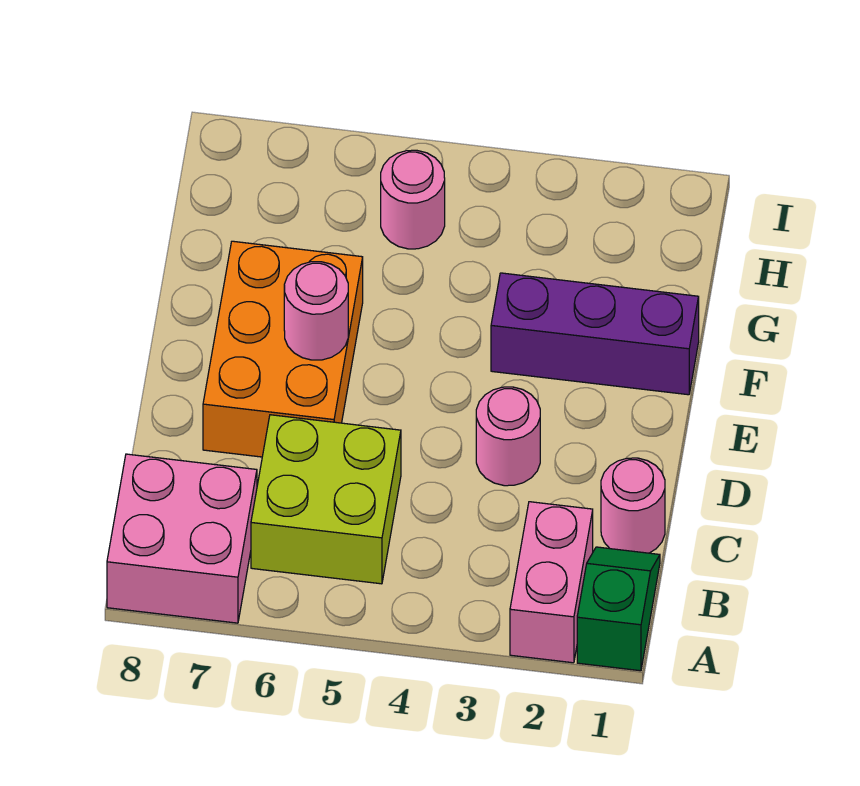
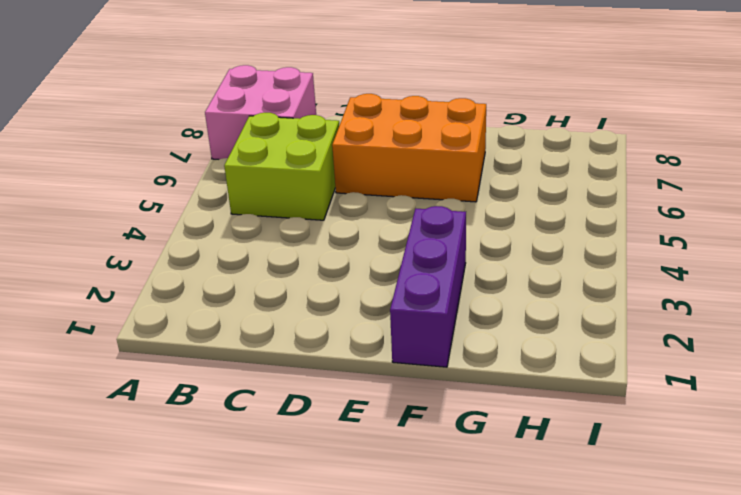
none -> green slope A1:B1 level 1 top A
none -> pink brick A2:B2 level 1

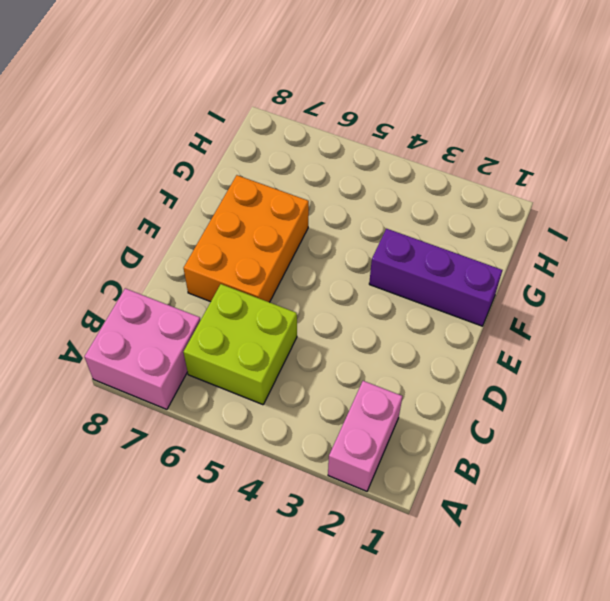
none -> green slope A1:B1 level 1 top A
none -> pink round brick C1 level 1

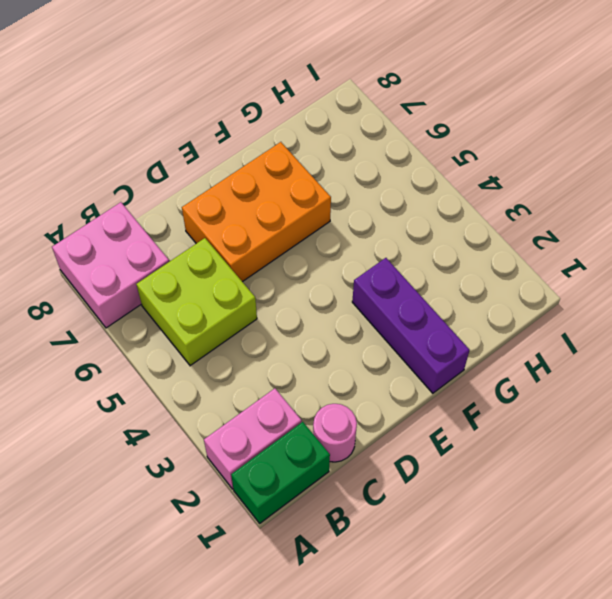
green brick A1:B1 level 1 -> green slope A1:B1 level 1 top A
none -> pink round brick D3 level 1
none -> pink round brick H5 level 1

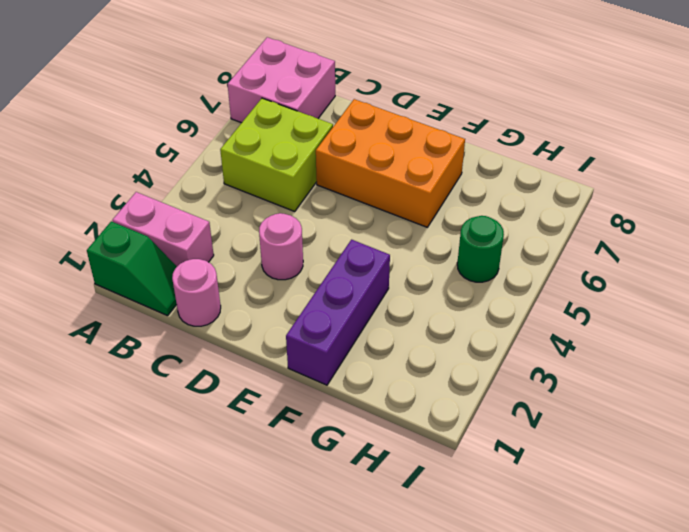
green round brick H5 level 1 -> pink round brick H5 level 1
none -> pink round brick E6 level 2

